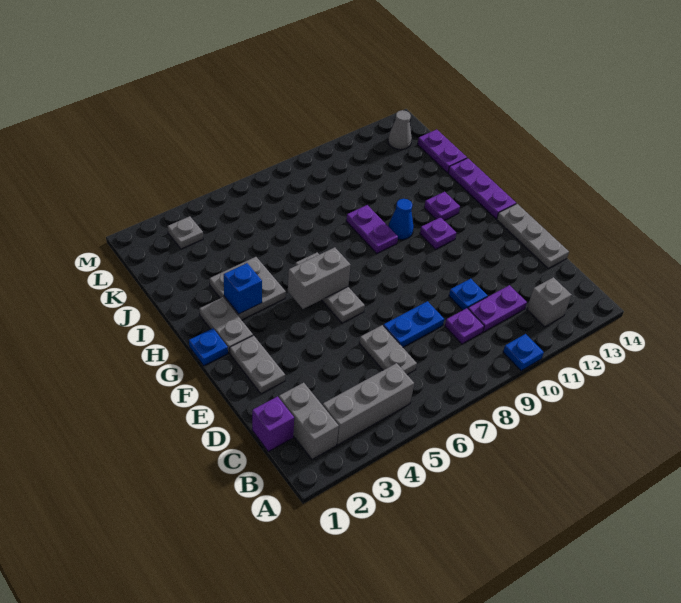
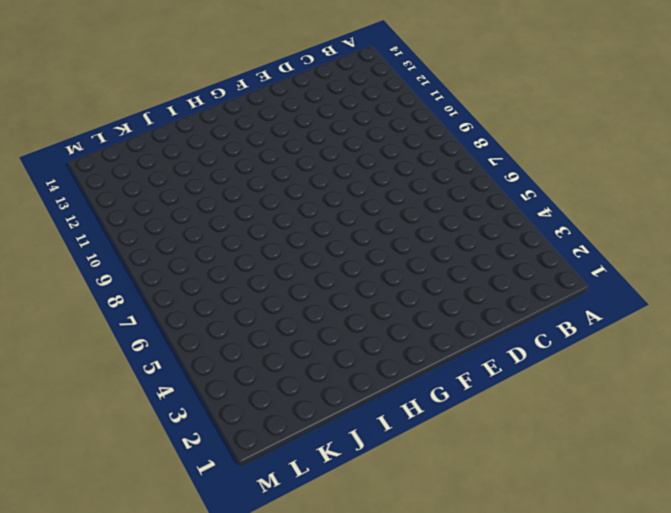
none -> blue plate A10 level 1
none -> grey brick B2:C2 level 1
none -> grey brick B3:B5 level 1

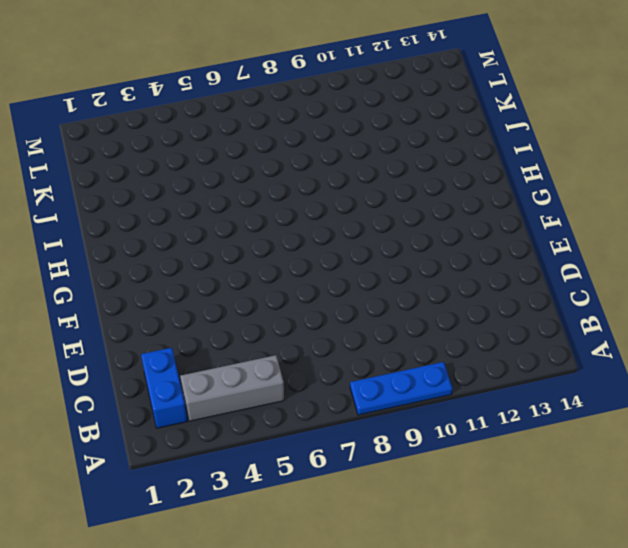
blue plate A8:A10 level 1 -> blue plate A10 level 1
blue brick B2:C2 level 1 -> grey brick B2:C2 level 1
none -> grey brick B12 level 1
none -> purple brick C1 level 1
none -> grey plate C6:D6 level 1

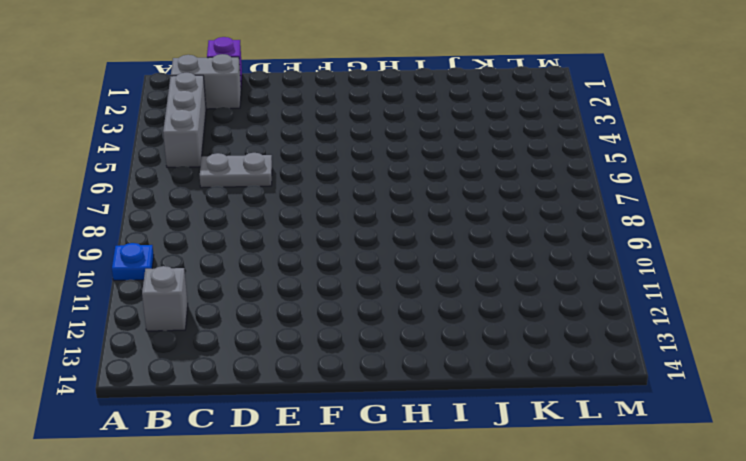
none -> purple plate C9 level 1
none -> purple plate C10:C11 level 1
none -> blue plate D7:D8 level 1

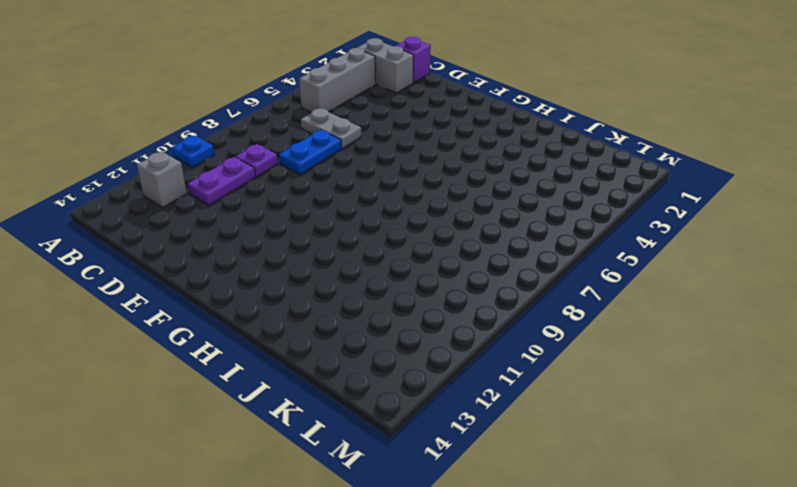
none -> blue plate D10 level 1
none -> grey plate D14:F14 level 1
none -> grey plate E2:F2 level 1

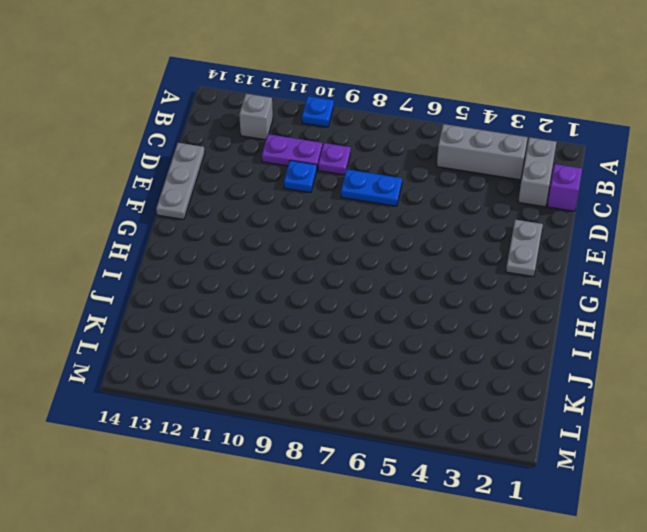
none -> grey plate C6:D6 level 1
none -> grey plate F6:H6 level 1
none -> blue plate G1 level 1

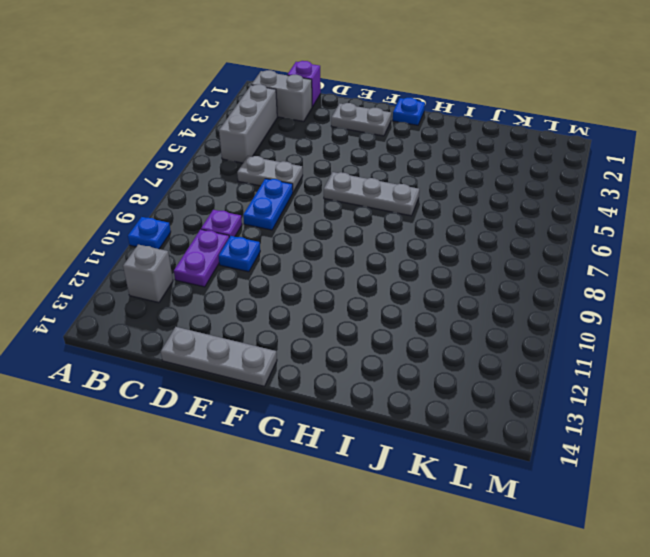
none -> grey plate G2:H2 level 1
none -> purple plate G11 level 1
none -> purple plate G14:I14 level 1

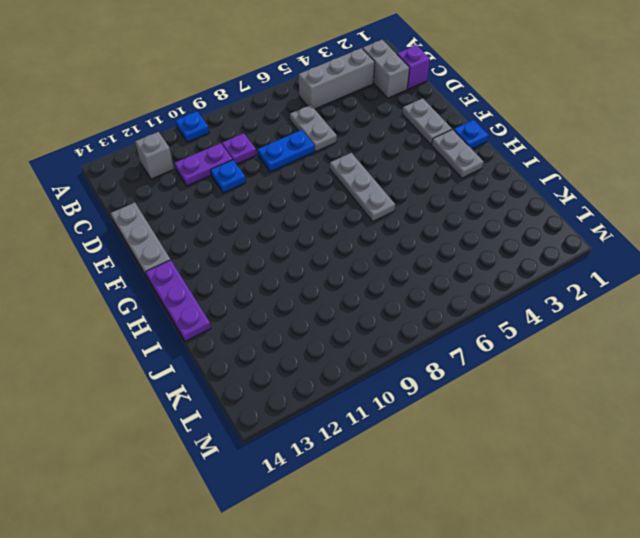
none -> purple plate G11 level 1
none -> grey plate H3:I4 level 1
none -> purple plate H9:I9 level 1

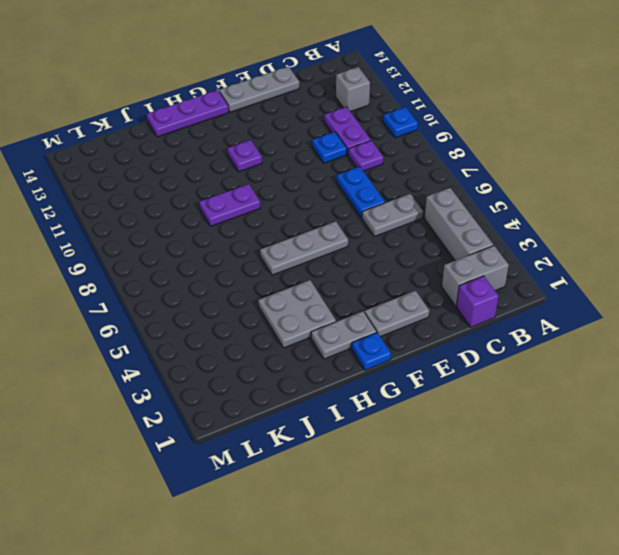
none -> blue cone H10 level 1
none -> purple plate H12 level 1
none -> purple plate J14:K14 level 1

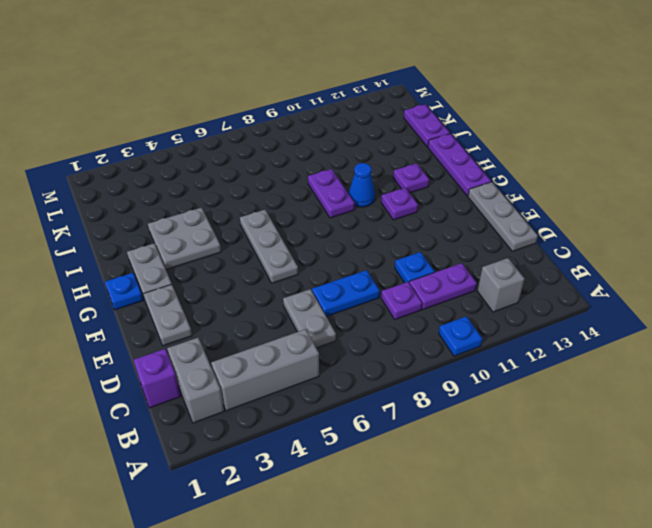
none -> grey plate L3 level 1
none -> grey cone L13 level 1
none -> grey brick G5:G6 level 2

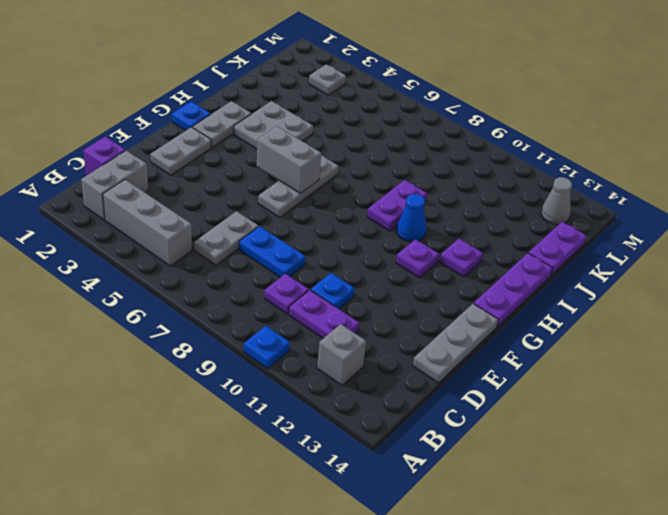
none -> blue brick H3 level 2

